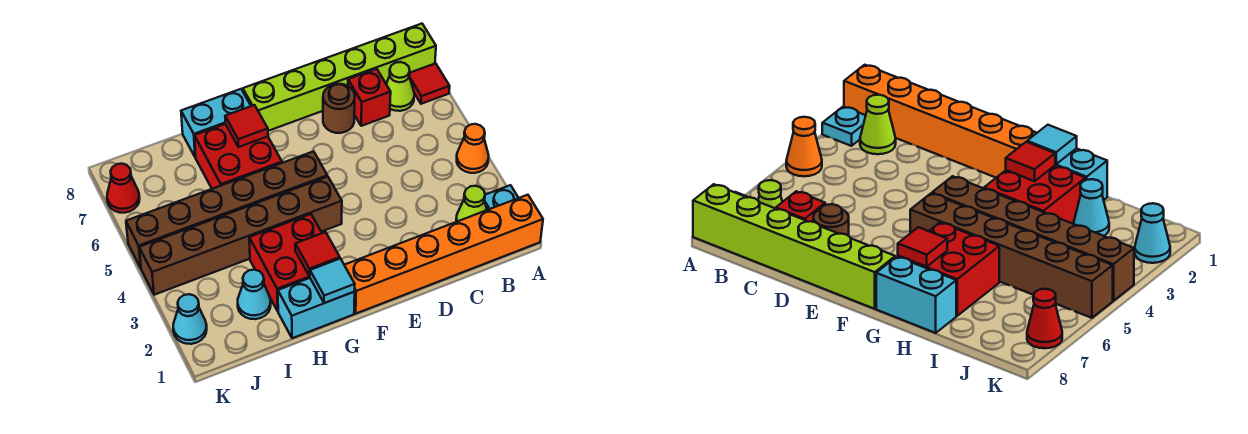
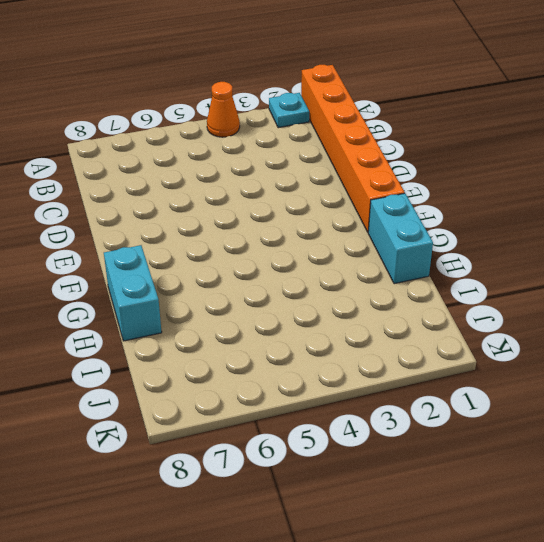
none -> red tile A7 level 1
none -> lime brick A8:F8 level 1
none -> lime cone B2 level 1

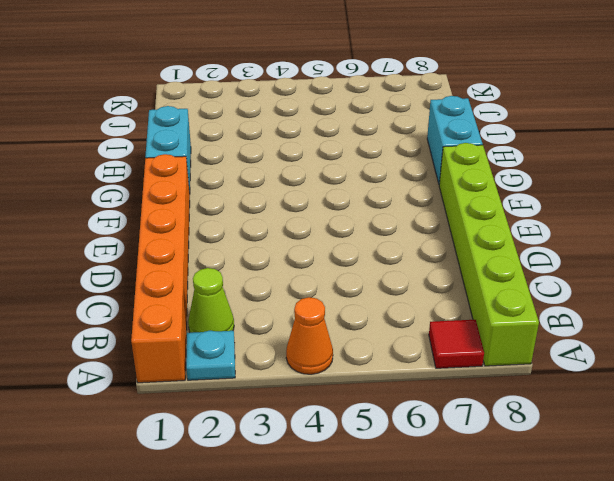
none -> lime cone B7 level 1
none -> red brick C7 level 1
none -> brown round brick D7 level 1

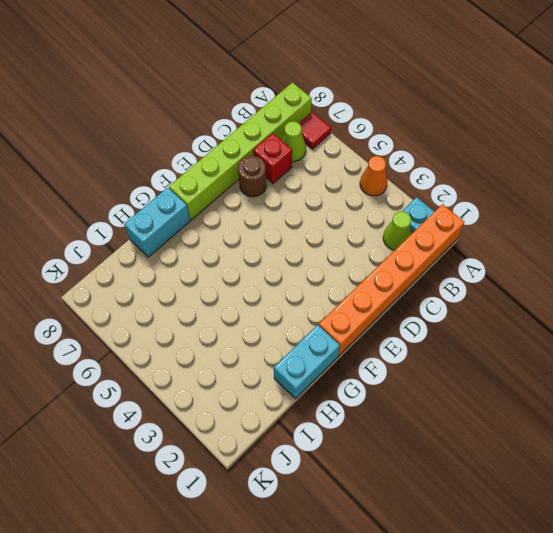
none -> brown brick F4:K4 level 1
none -> brown brick F5:K5 level 1
none -> red brick G2:H3 level 1

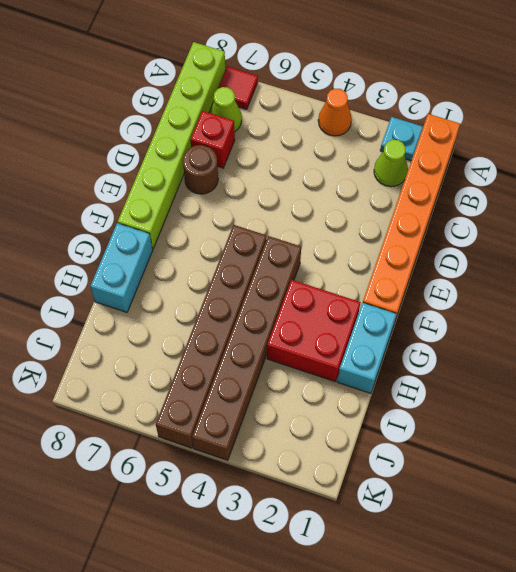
none -> red brick G6:H7 level 1
none -> cyan cone I2 level 1
none -> cyan cone K2 level 1

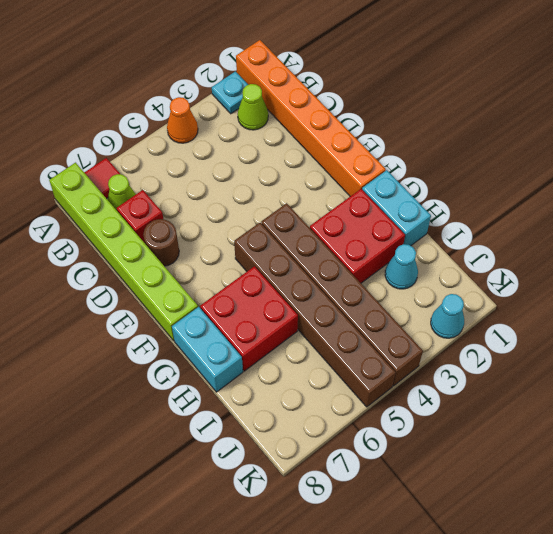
none -> red cone K7 level 1
none -> cyan tile G1 level 2
none -> red tile G2 level 2

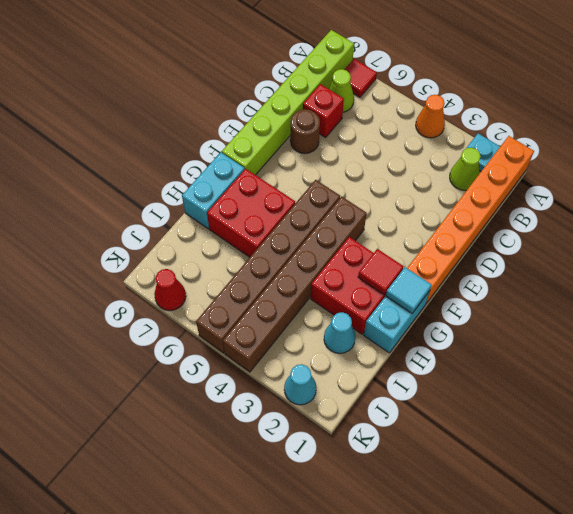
none -> red tile G7 level 2

